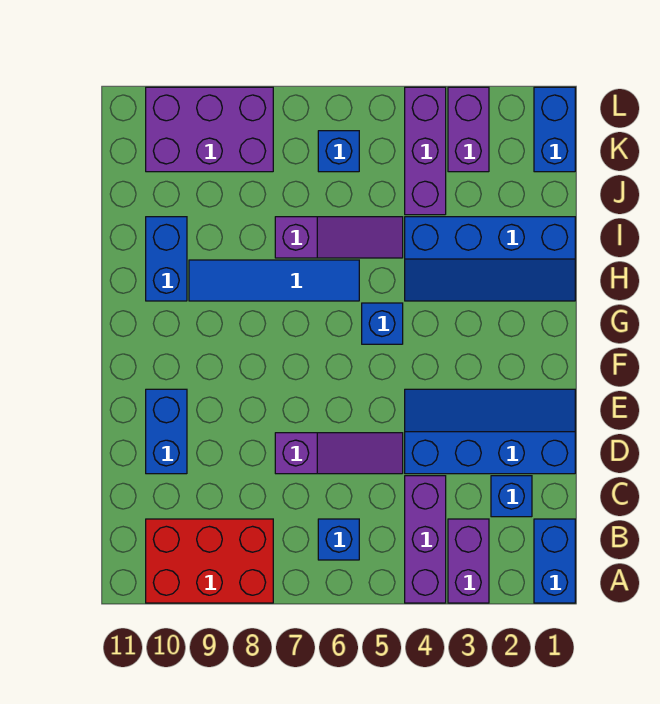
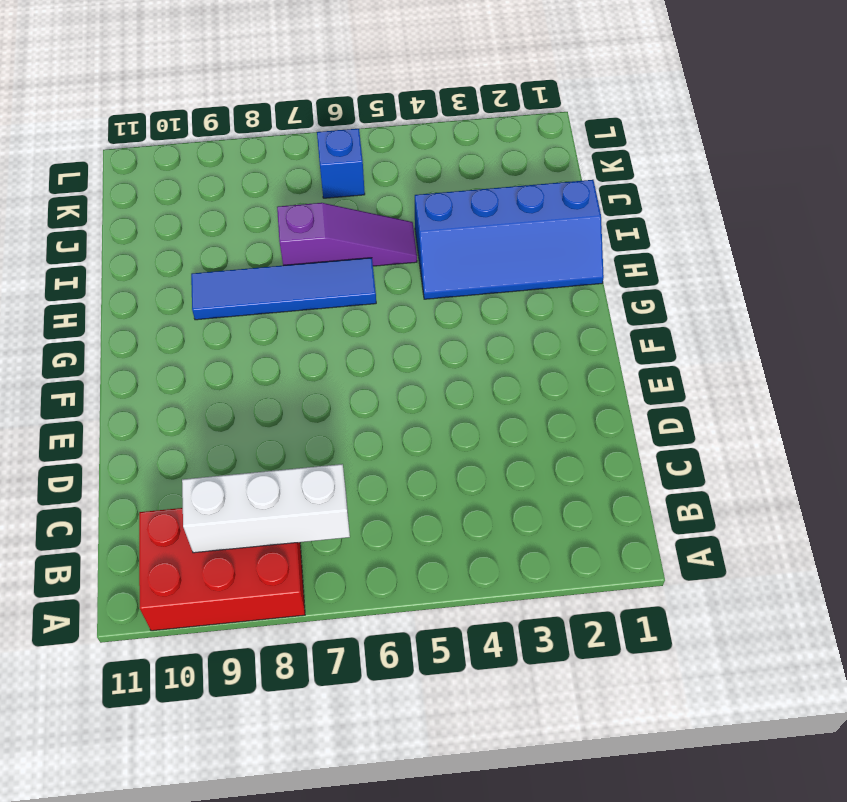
white brick B7:B9 level 2 -> none
none -> blue brick A1:B1 level 1
none -> purple brick A3:B3 level 1
none -> purple brick A4:C4 level 1

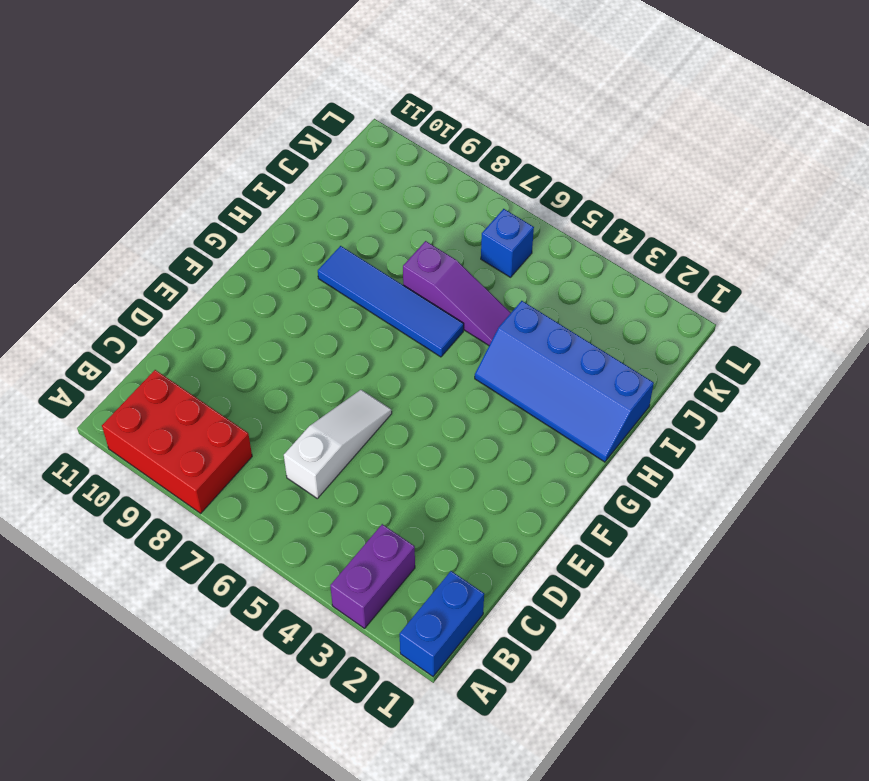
white slope C6:E6 level 1 top C -> purple slope D5:D7 level 1 top 7
none -> purple brick A4:C4 level 1
none -> blue brick B6 level 1
none -> blue brick C2 level 1

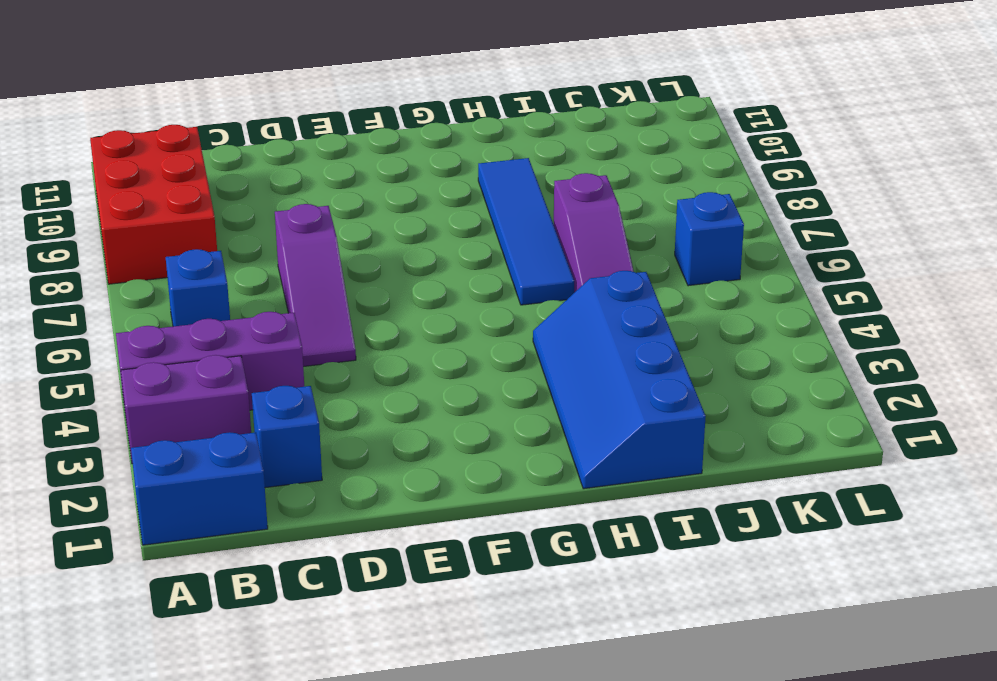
none -> blue slope D1:E4 level 1 top D
none -> blue brick D10:E10 level 1
none -> blue brick G5 level 1

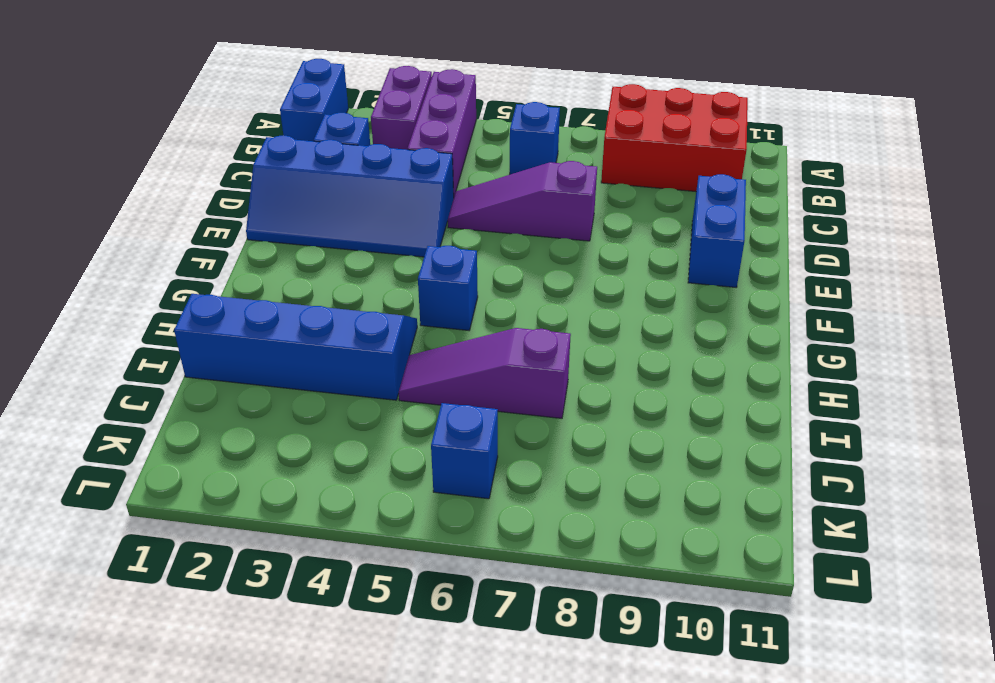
none -> blue tile H6:H9 level 1
none -> blue brick H10:I10 level 1
none -> purple brick J4:L4 level 1

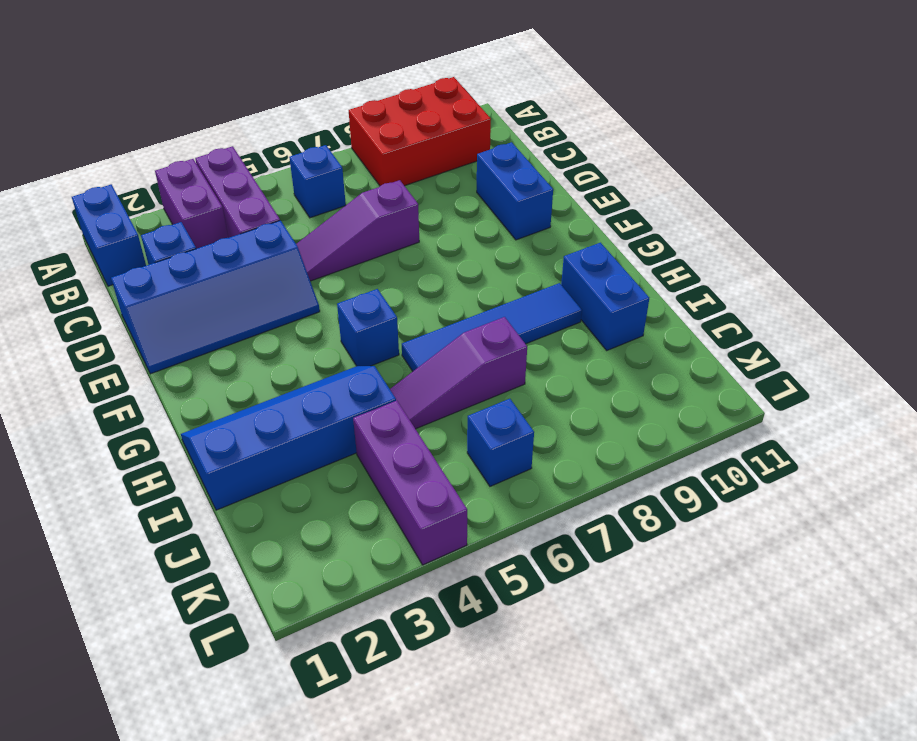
none -> blue brick K1:L1 level 1
none -> purple brick K3:L3 level 1
none -> purple brick K8:L10 level 1

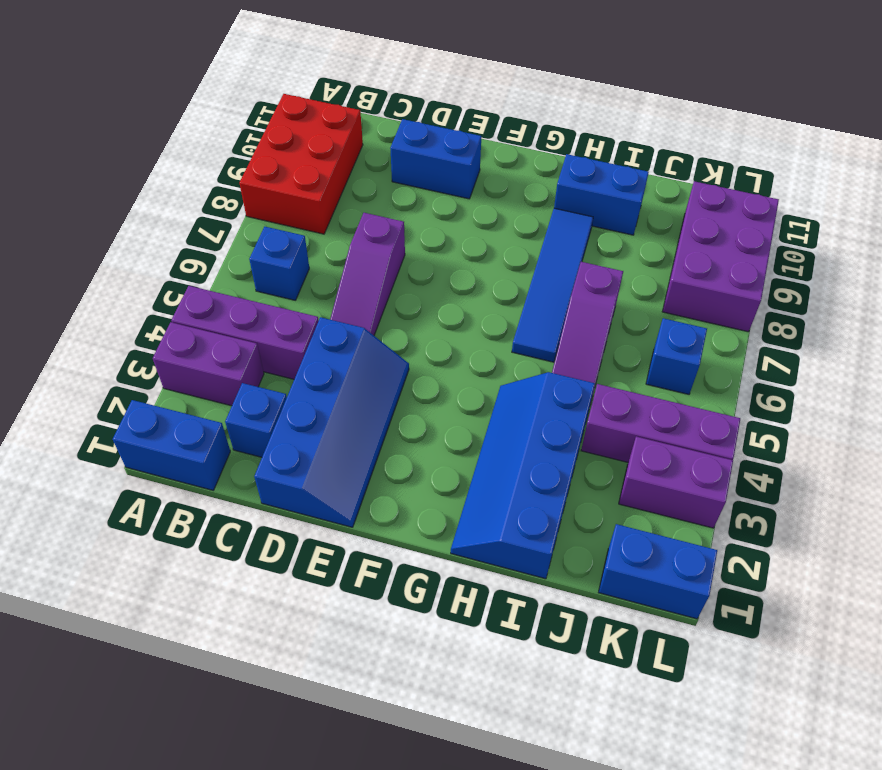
none -> blue brick G5 level 1

